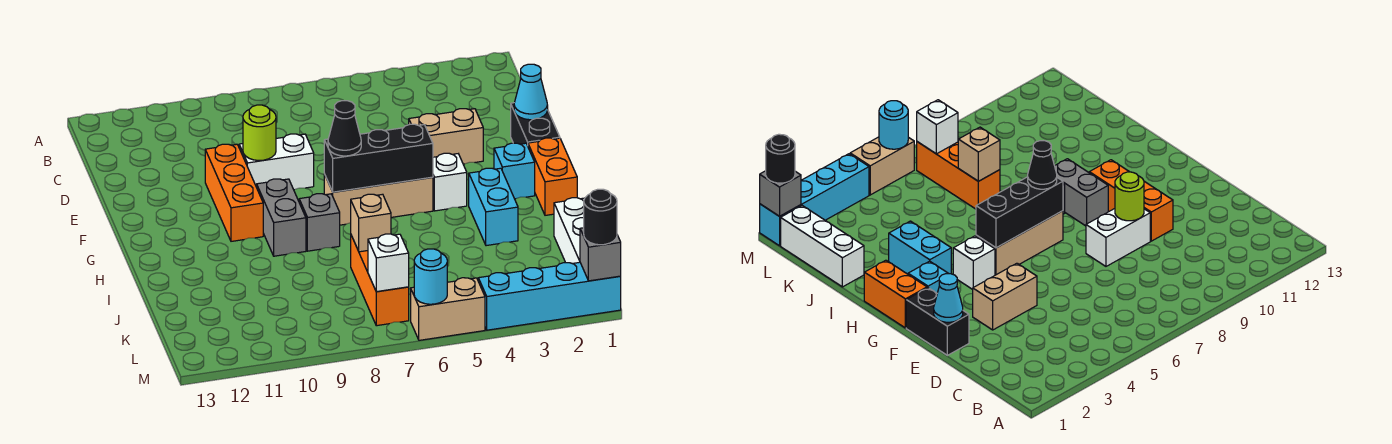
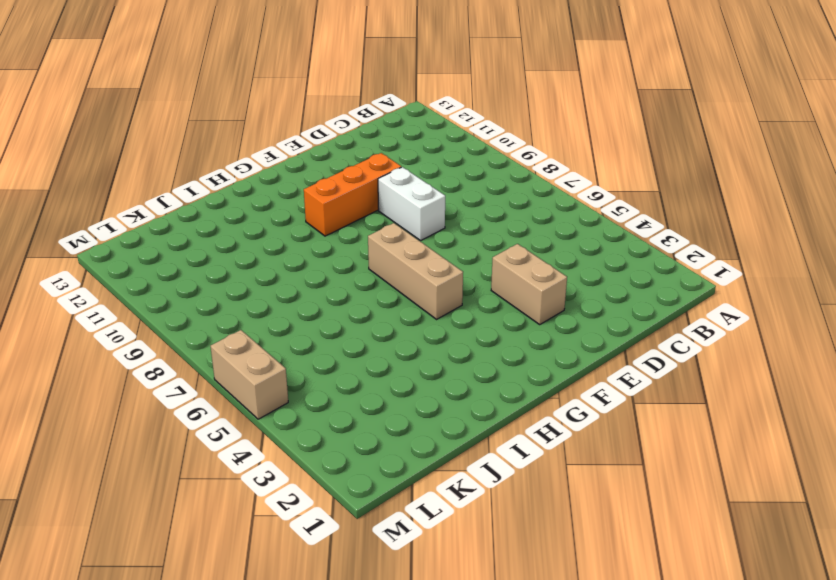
none -> black brick E1:F1 level 1
none -> orange brick G1:H1 level 1
none -> cyan brick G2 level 1

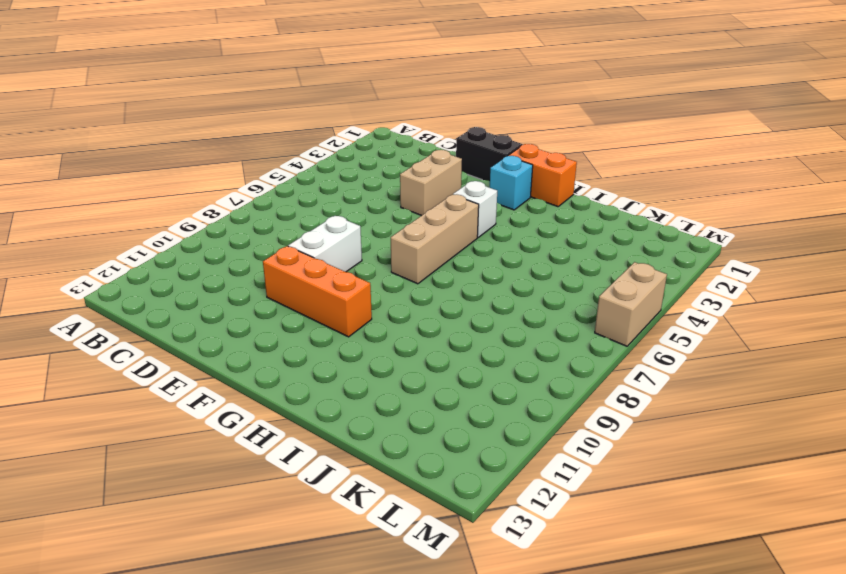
none -> grey brick G9:H9 level 1
none -> cyan brick H3:I3 level 1
none -> grey brick H8 level 1

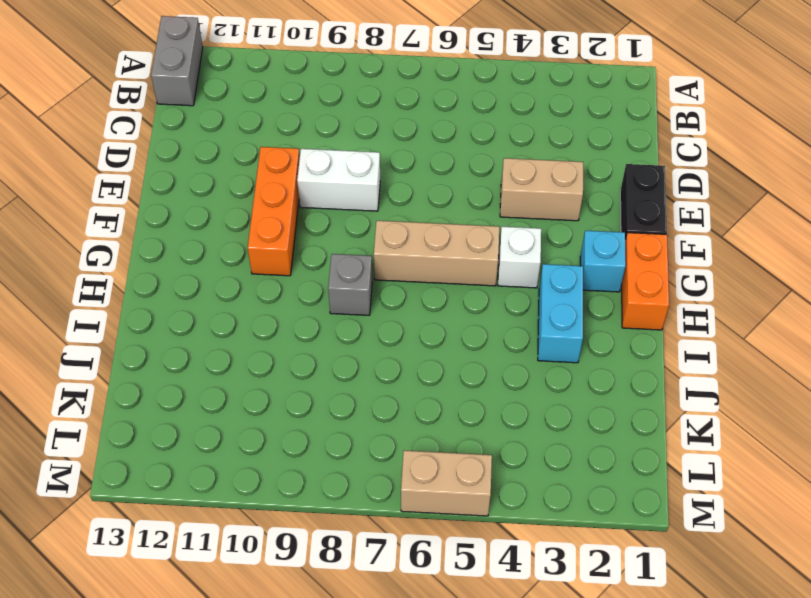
grey brick A13:B13 level 1 -> grey brick G9:H9 level 1
none -> white brick J1:L1 level 1
none -> orange brick J7:L7 level 1
none -> cyan brick M1:M4 level 1

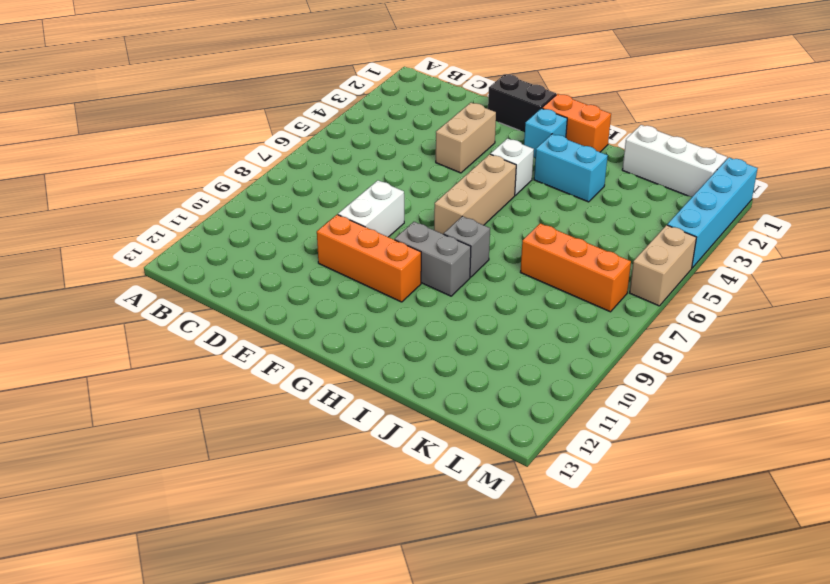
none -> cyan cone E1 level 2
none -> lime round brick E9 level 2
none -> black brick G5:G7 level 2

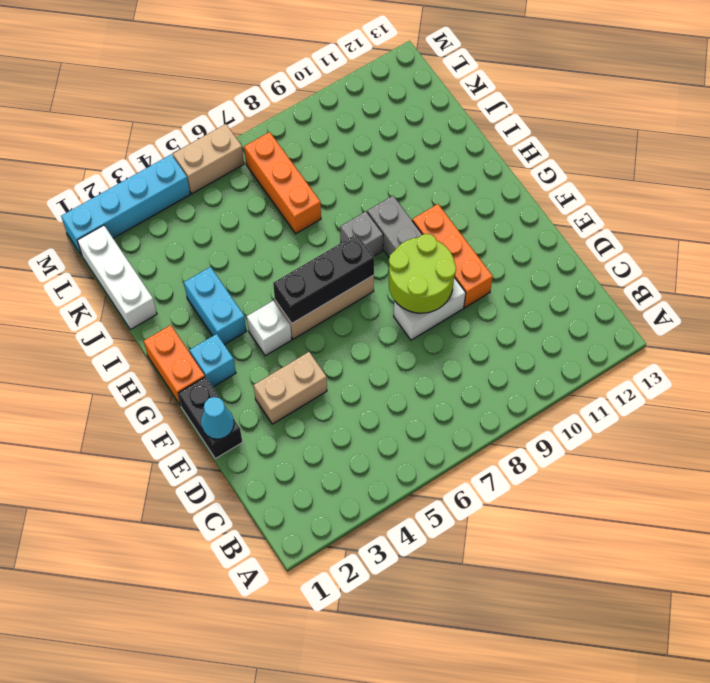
lime round brick E8:F9 level 2 -> lime round brick E9 level 2
none -> tan brick J7 level 2
none -> white brick L7 level 2
none -> grey brick M1 level 2

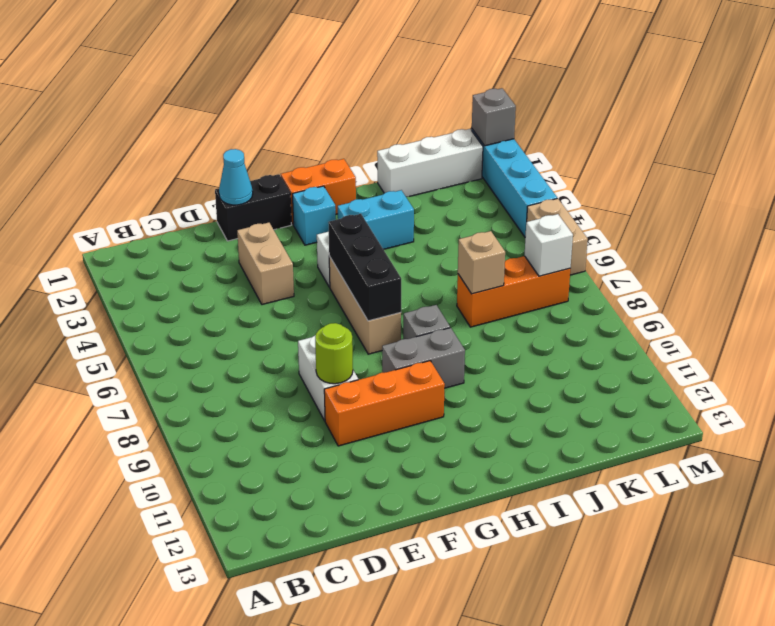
none -> cyan round brick M6 level 2
none -> black cone G7 level 3
none -> black round brick M1 level 3

